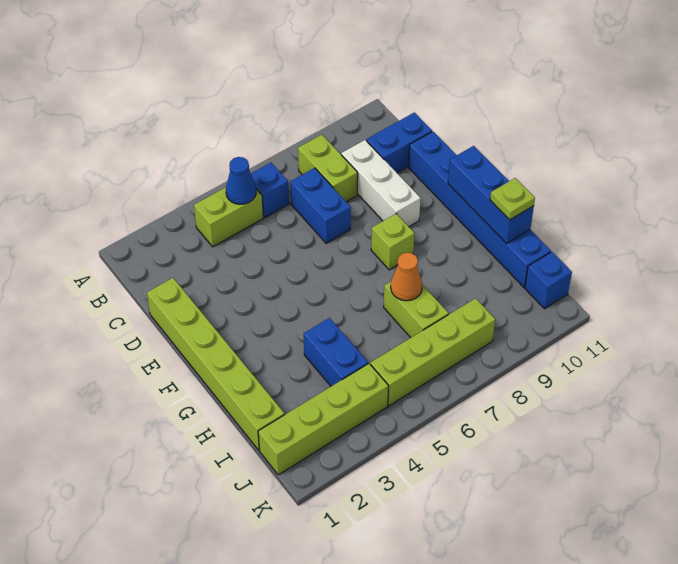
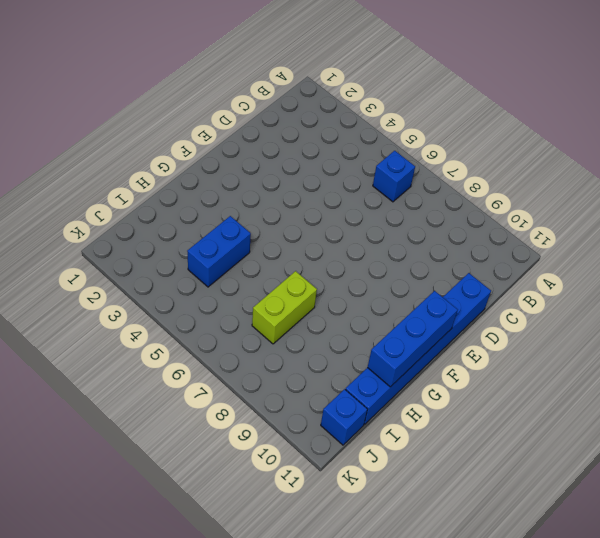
none -> lime brick B4:B5 level 1
none -> lime brick B8:C8 level 1
none -> blue brick C7:D7 level 1

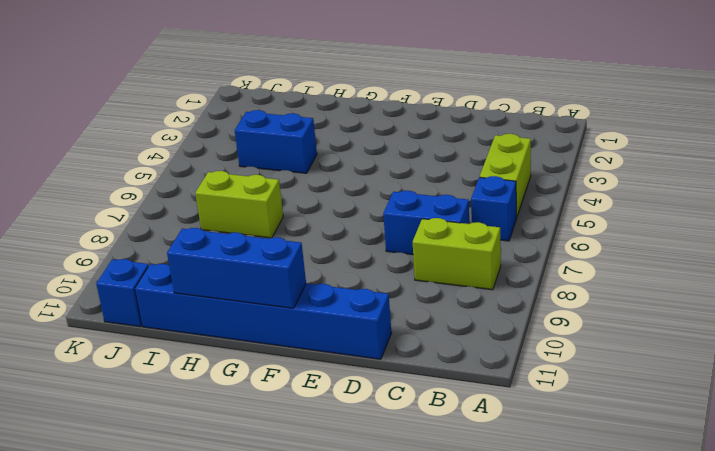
none -> white brick C9:E9 level 1
none -> blue brick C10:C11 level 1
none -> lime brick D1:I1 level 1

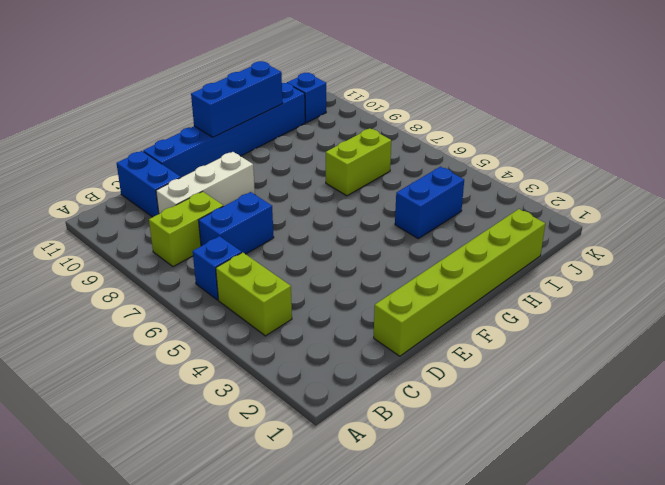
none -> lime brick F8 level 1
none -> lime brick J1:J4 level 1
none -> lime brick J5:J8 level 1

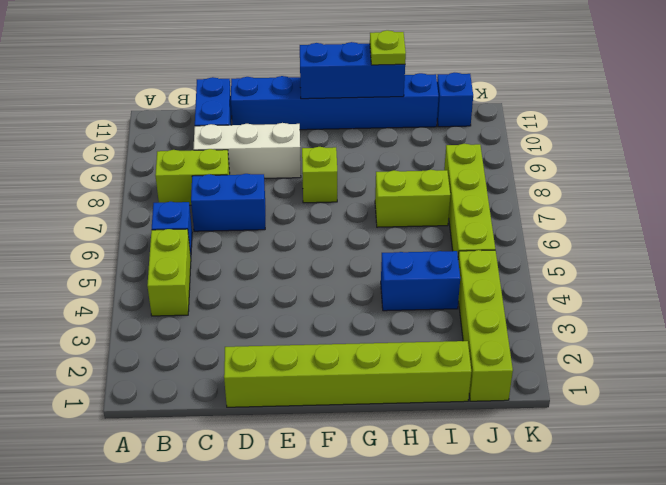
none -> blue cone B5 level 2
none -> orange cone H7 level 2

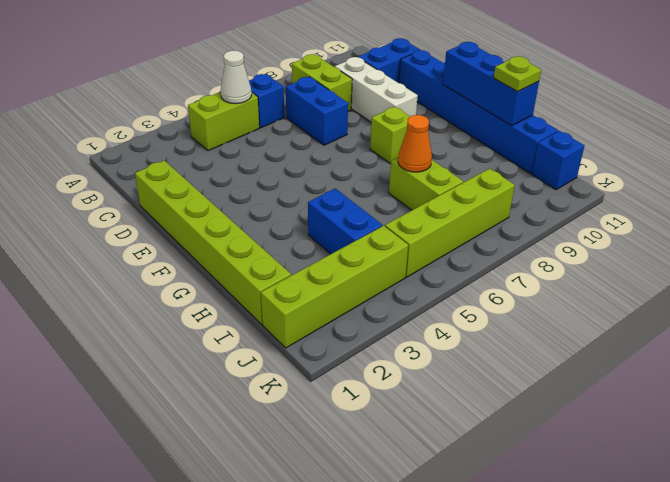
white cone B5 level 2 -> blue cone B5 level 2

